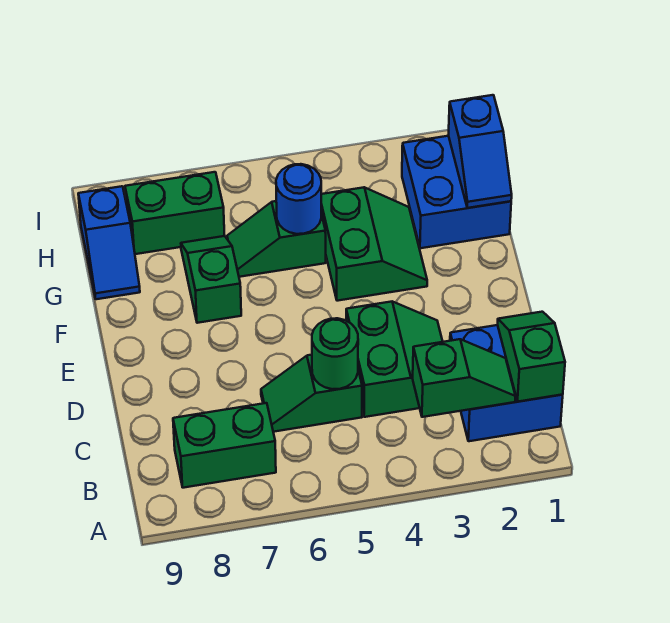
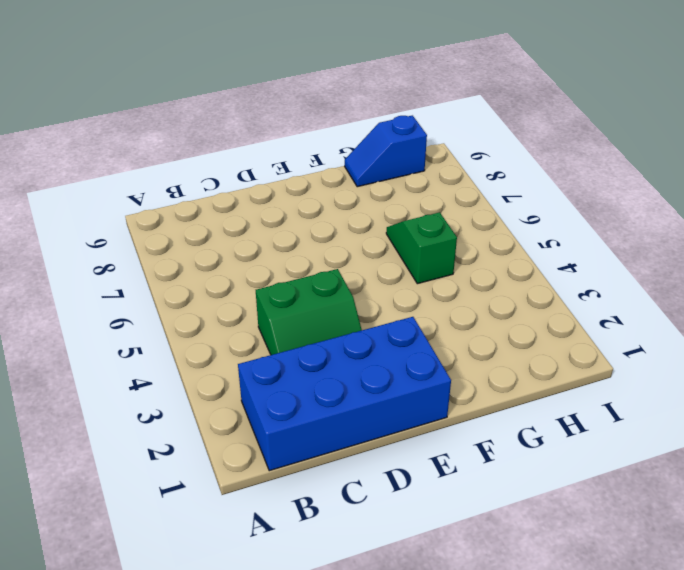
blue brick B1:E2 level 1 -> blue brick B1:C2 level 1
none -> green brick B7:B8 level 1
none -> green slope C5:C6 level 1 top 5
none -> green slope F3:G4 level 1 top 4

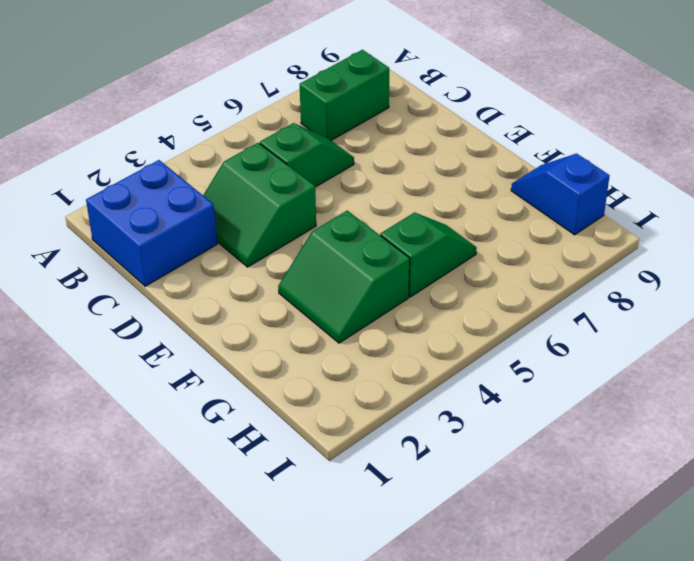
none -> green slope F7:G7 level 1 top F
none -> blue brick G1:H2 level 1
none -> green brick H7:H8 level 1

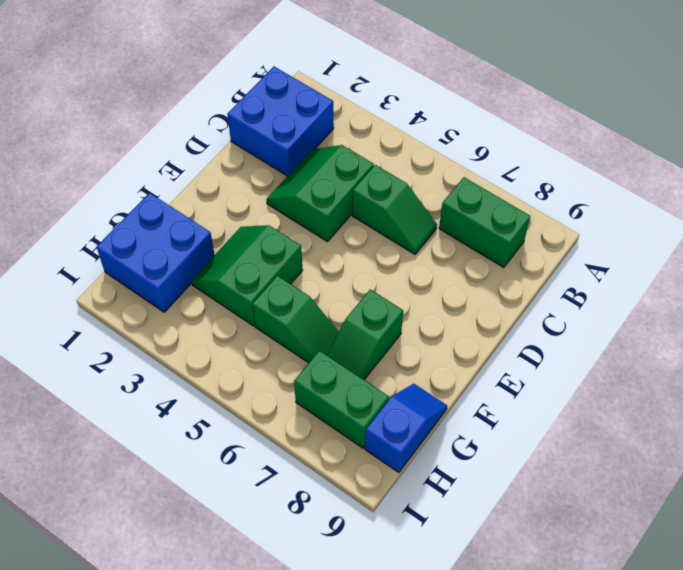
none -> green slope B1:C1 level 2 top B
none -> green slope B2:B3 level 2 top 3
none -> green round brick C5 level 2

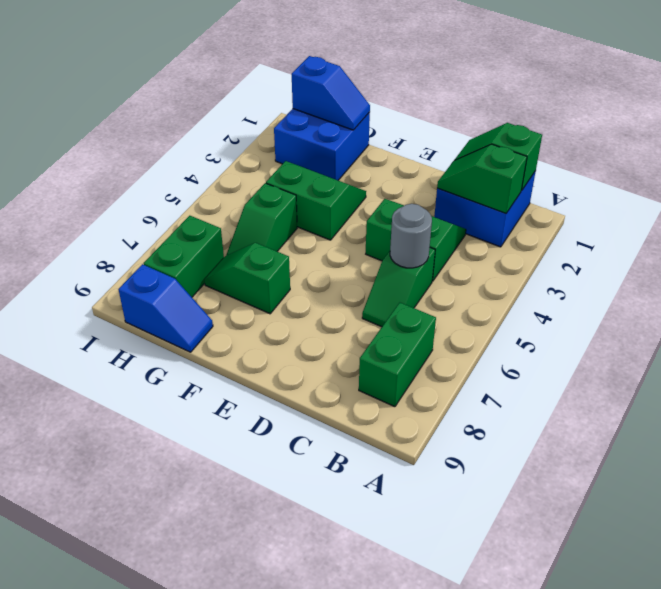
green slope B2:C2 level 2 top B -> green slope B2:B3 level 2 top 3
grey round brick C5 level 2 -> green round brick C5 level 2
none -> blue round brick G5 level 2

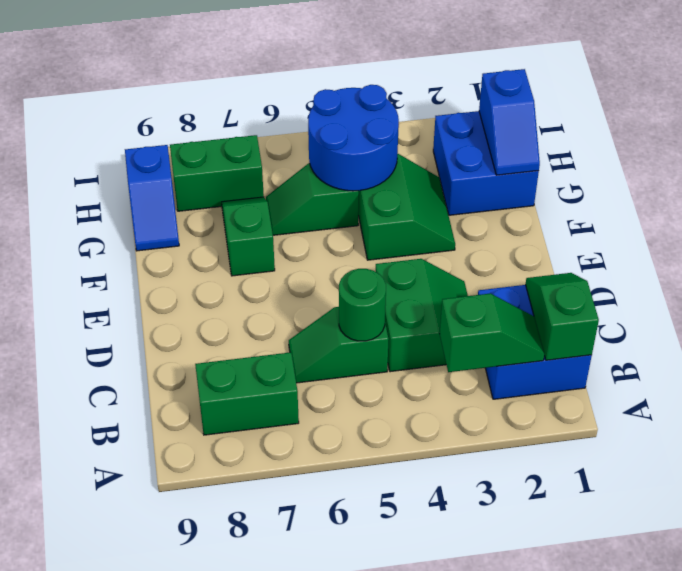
blue round brick G4:H5 level 2 -> blue round brick G5 level 2

